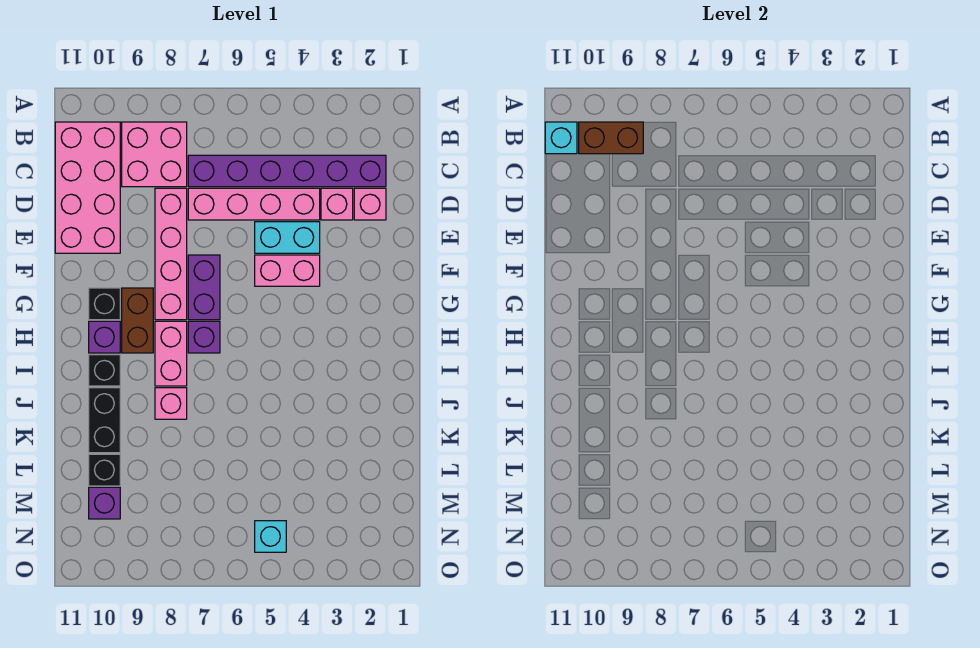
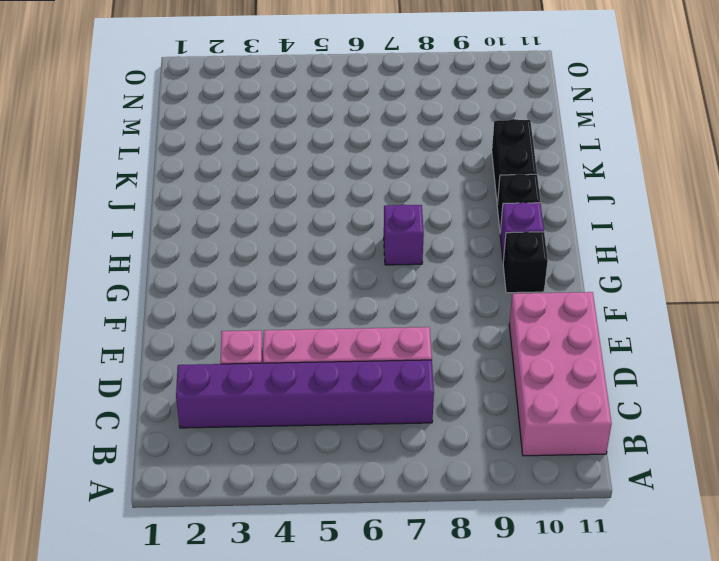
none -> pink brick B8:C9 level 1
none -> pink brick D2 level 1
none -> pink brick D8:G8 level 1

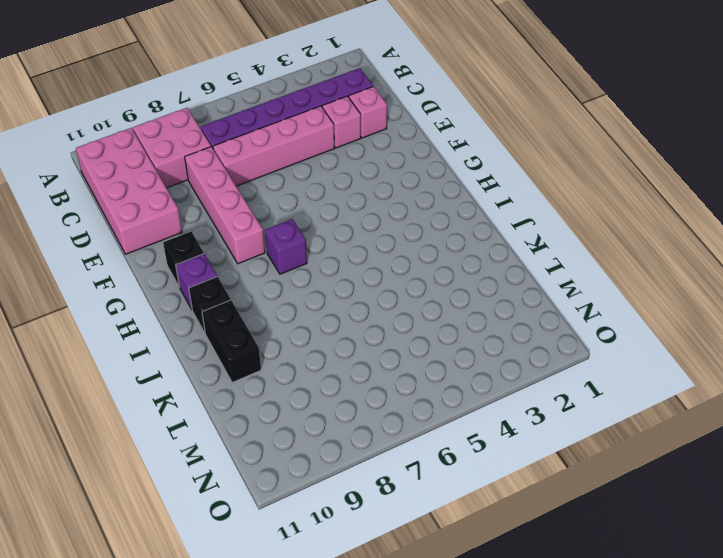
none -> cyan brick E4:E5 level 1
none -> pink brick F4:F5 level 1
none -> purple brick F7:G7 level 1

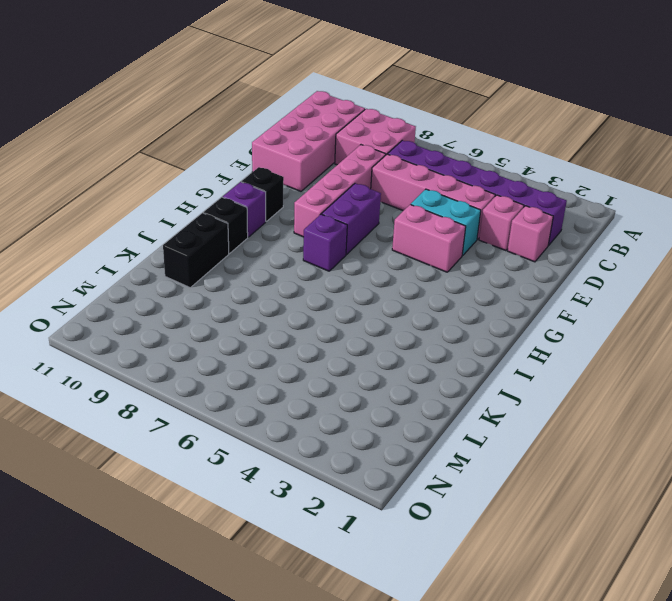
none -> brown brick G9:H9 level 1
none -> pink brick H8:I8 level 1
none -> pink brick J8 level 1

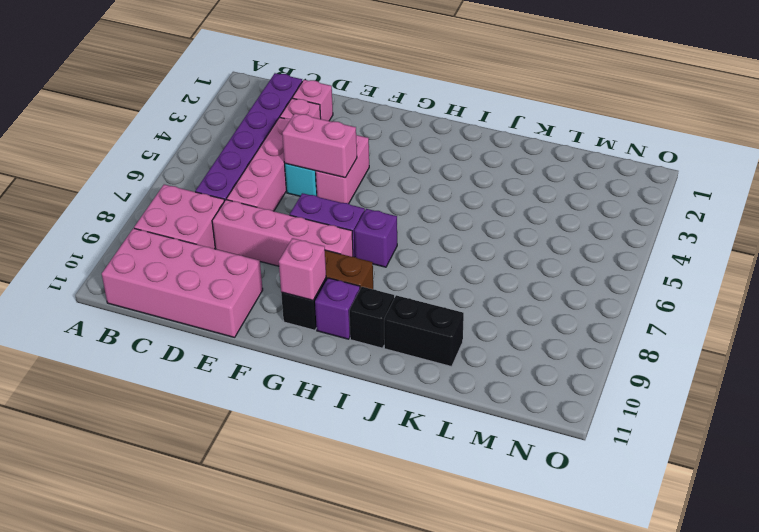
pink brick E5:F5 level 2 -> pink brick H8:I8 level 1
pink brick G10 level 2 -> pink brick J8 level 1
none -> black brick L10 level 1
none -> purple brick M10 level 1
none -> cyan brick N5 level 1

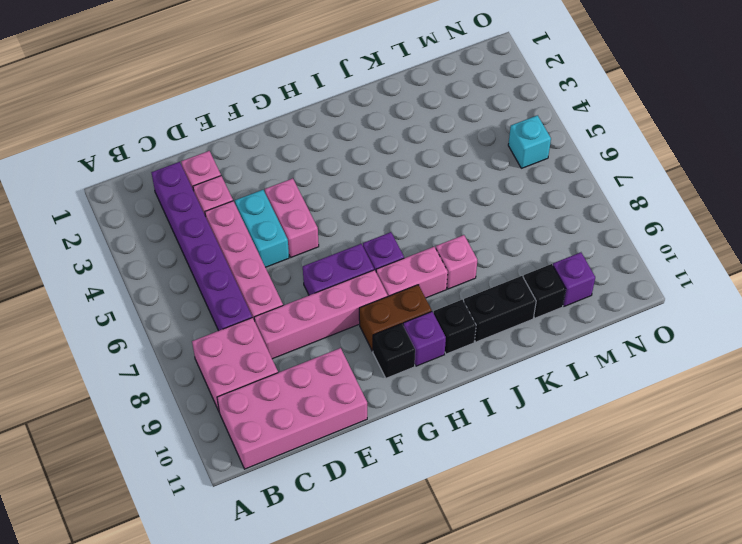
none -> brown brick B9:B10 level 2
none -> cyan brick B11 level 2

